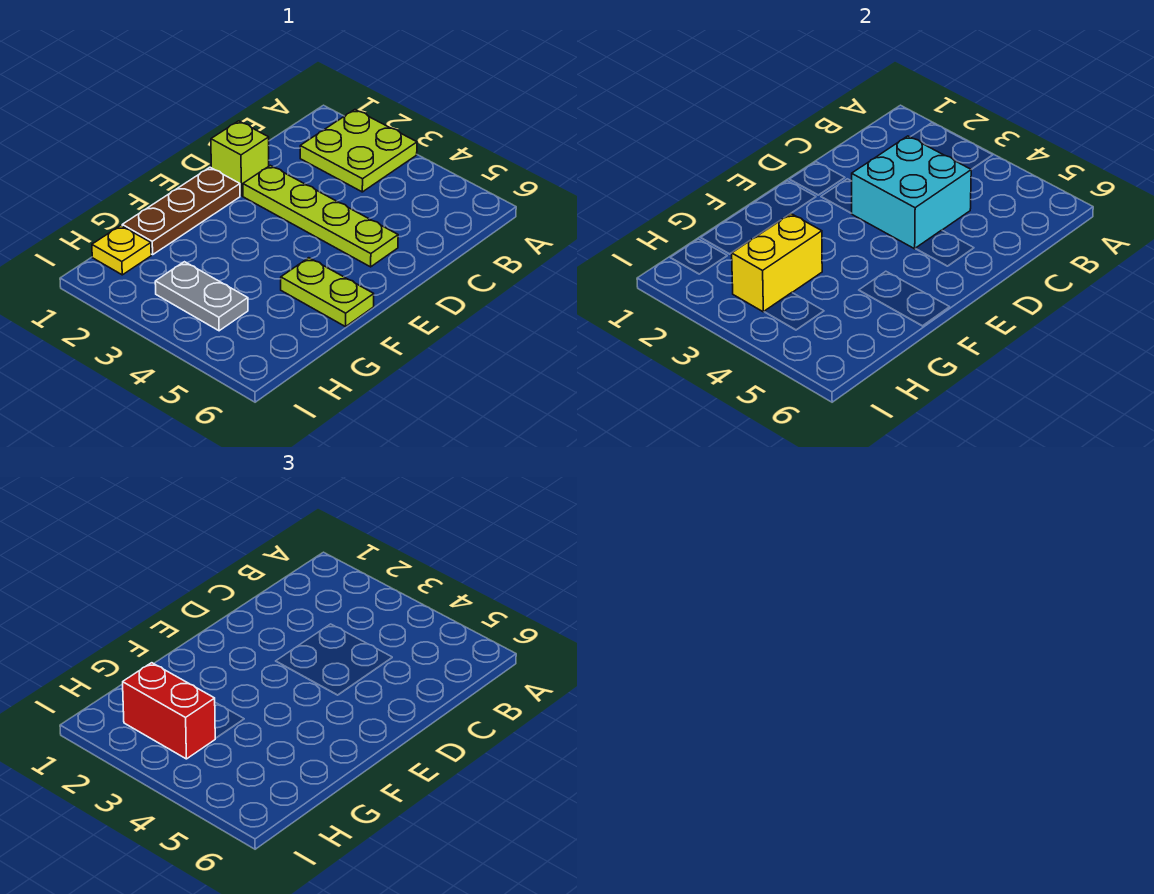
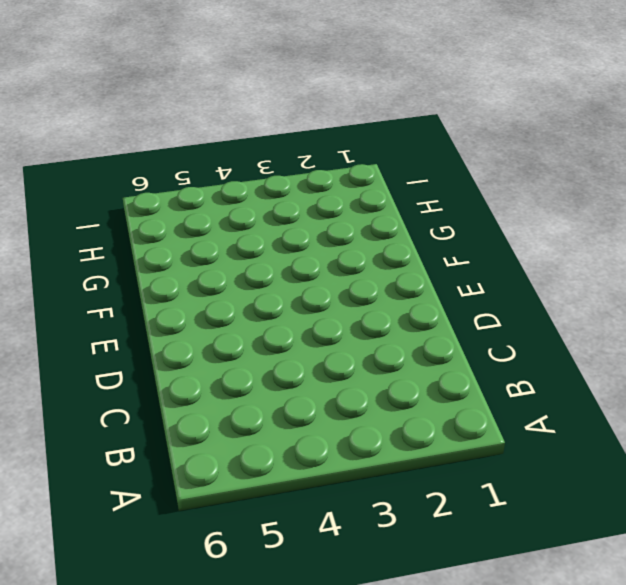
none -> lime plate A2:B3 level 1
none -> lime brick D1 level 1

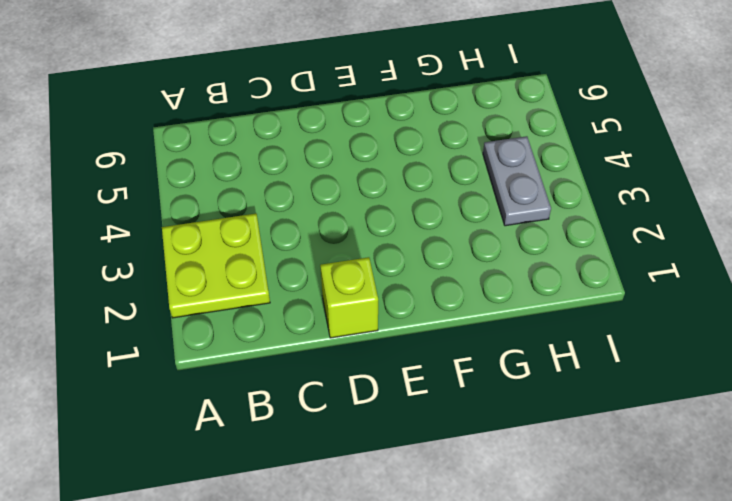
none -> lime plate D2:D5 level 1
none -> brown plate E1:G1 level 1

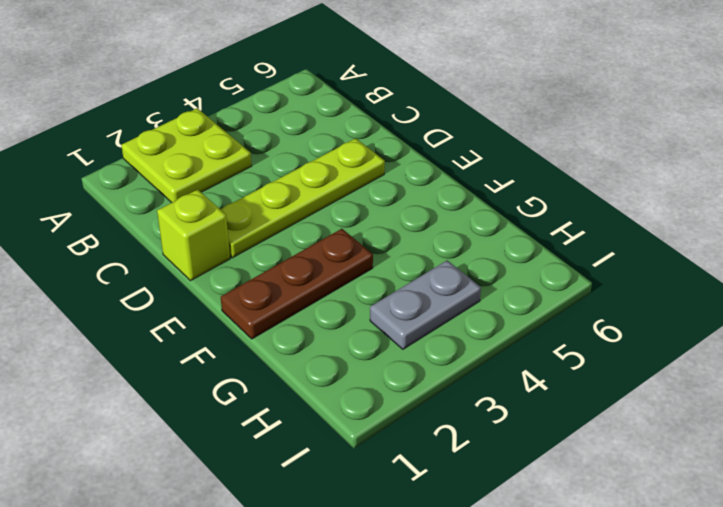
brown plate F1:F3 level 1 -> brown plate E1:G1 level 1
none -> lime plate F5:F6 level 1
none -> yellow plate H1 level 1

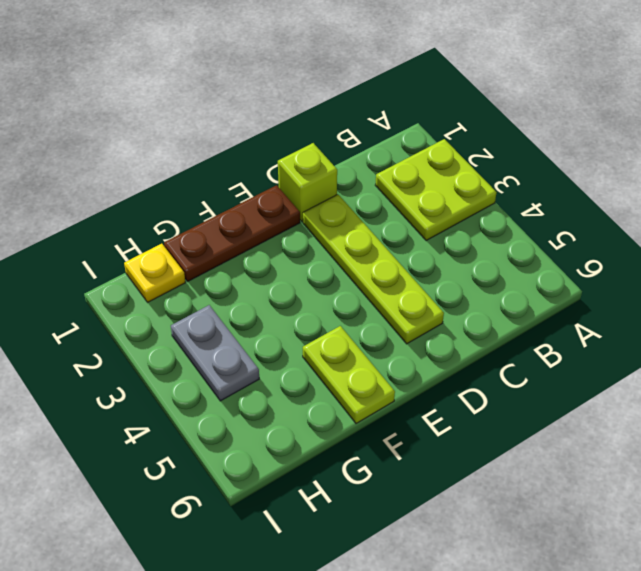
none -> cyan brick C3:D4 level 2
none -> yellow brick G3:H3 level 2

